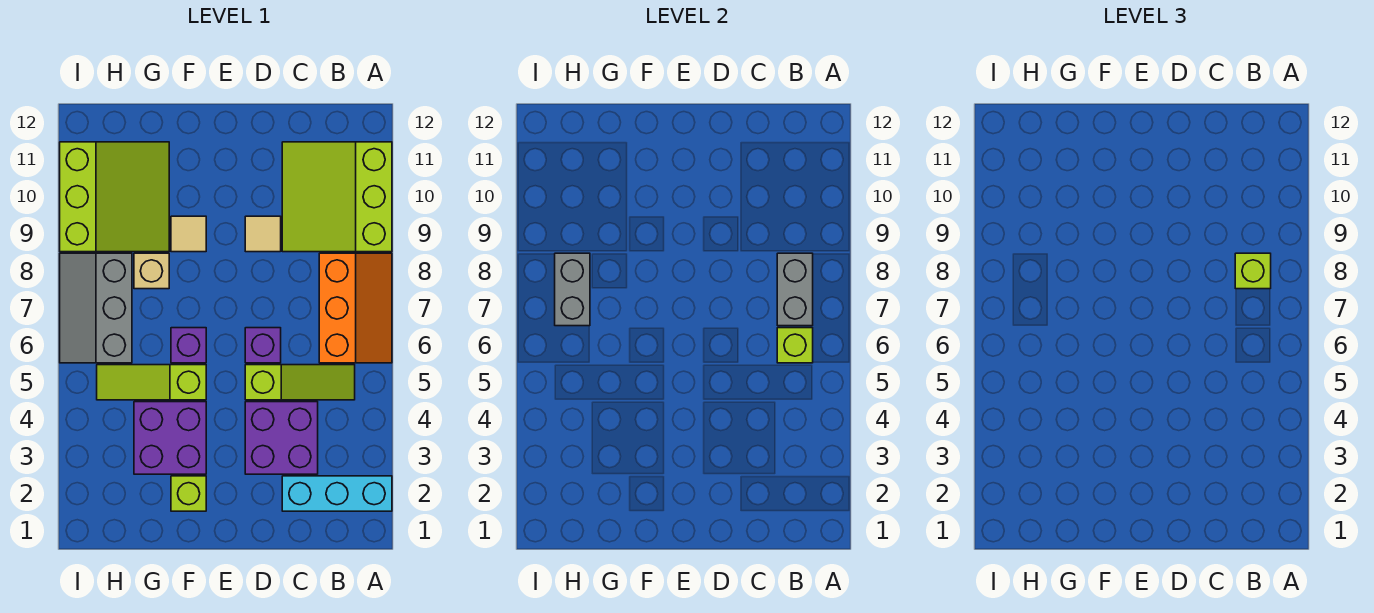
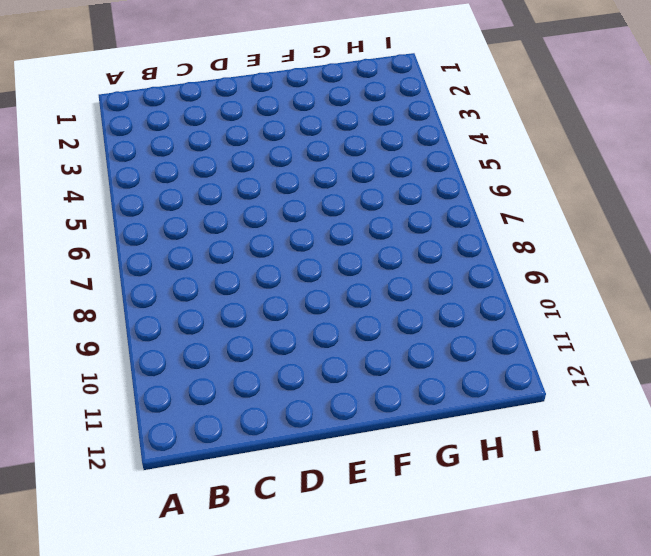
none -> cyan brick A2:C2 level 1
none -> orange slope A6:B8 level 1 top B
none -> lime slope A9:C11 level 1 top A

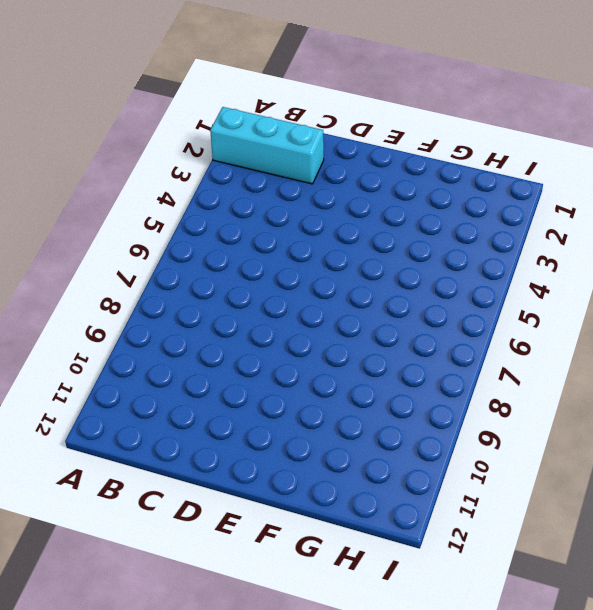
none -> orange slope A6:B8 level 1 top B
none -> lime slope A9:C11 level 1 top A
none -> lime slope B5:D5 level 1 top D

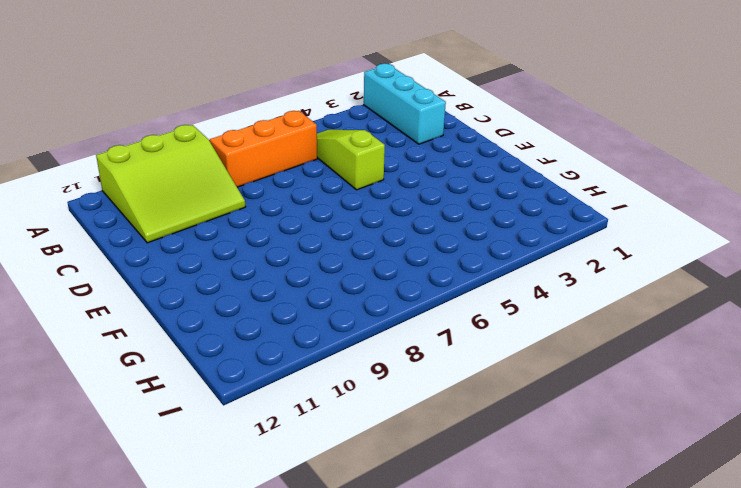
none -> purple brick C3:D4 level 1
none -> purple brick D6 level 1
none -> tan tile D9 level 1

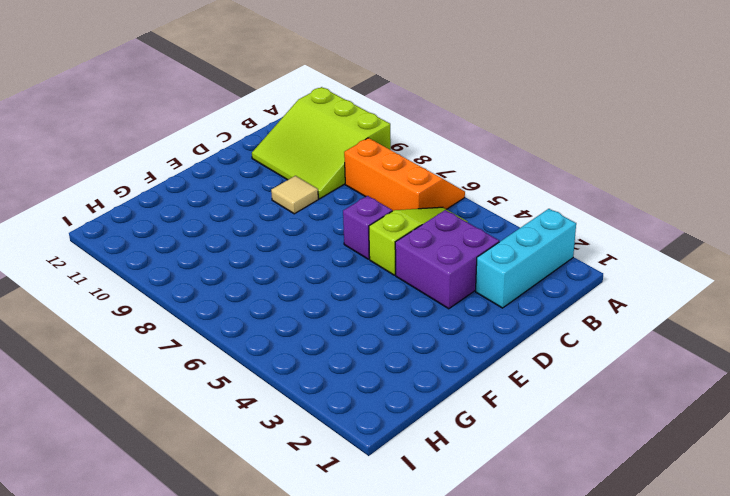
none -> lime brick F2 level 1
none -> purple brick F3:G4 level 1
none -> lime slope F5:H5 level 1 top F

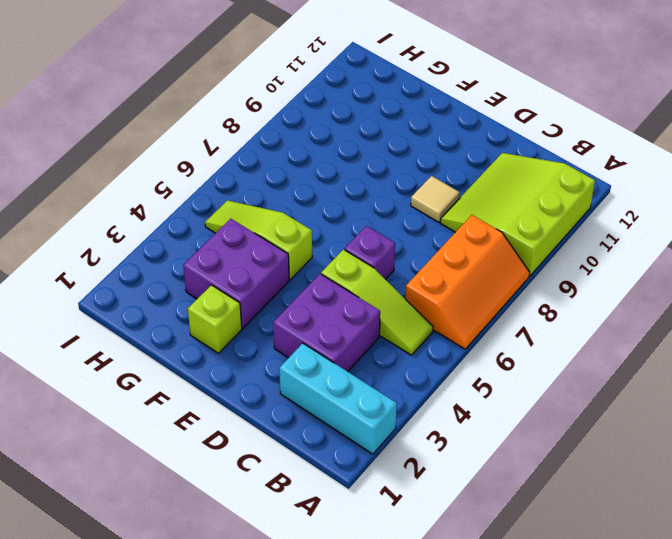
none -> purple brick F6 level 1
none -> tan tile F9 level 1
none -> tan brick G8 level 1

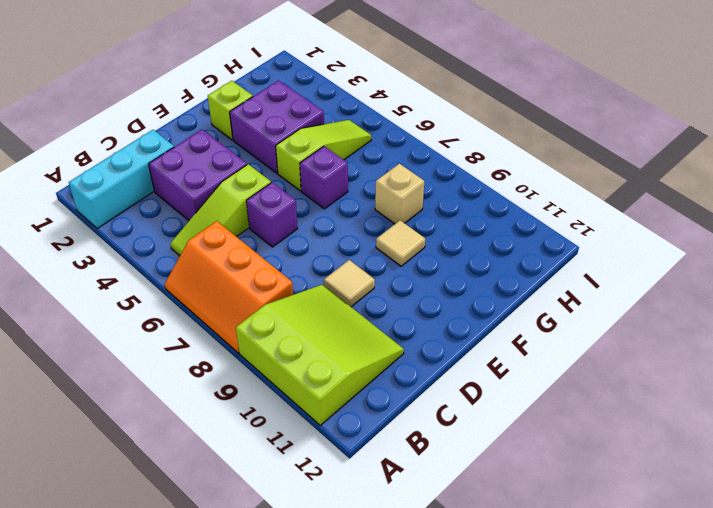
none -> lime slope G9:I11 level 1 top I
none -> grey slope H6:I8 level 1 top H
none -> lime brick B6 level 2

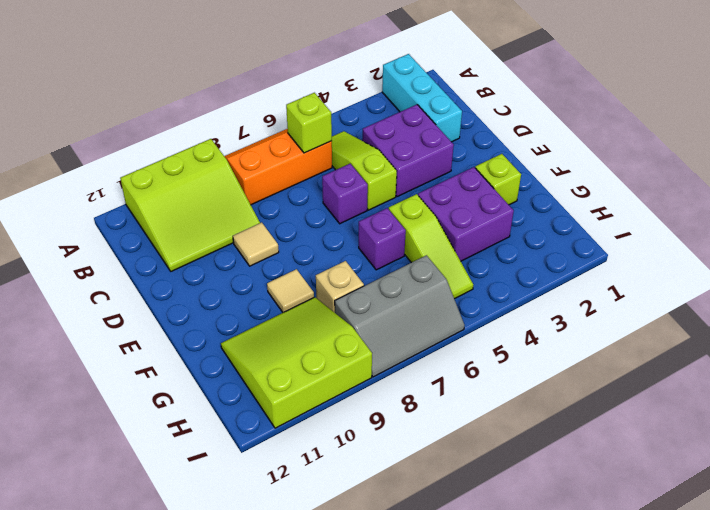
none -> grey brick B7:B8 level 2
none -> grey brick H7:H8 level 2
none -> lime brick B8 level 3

